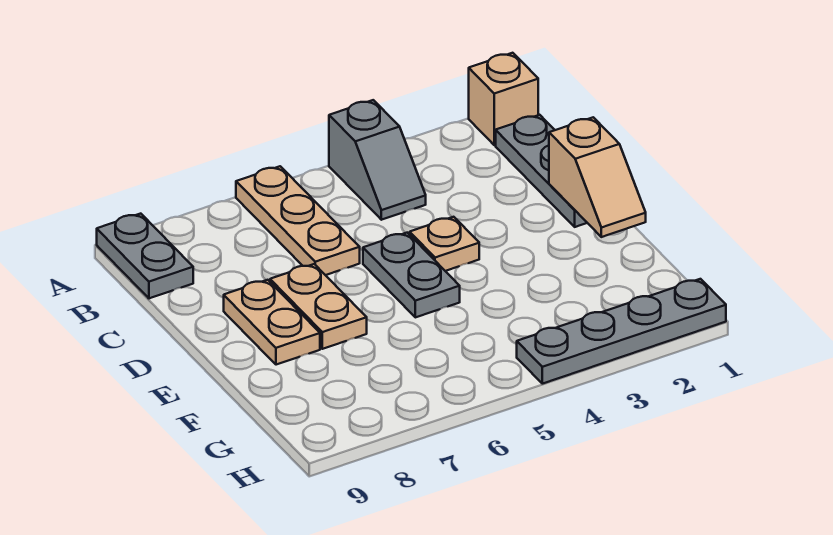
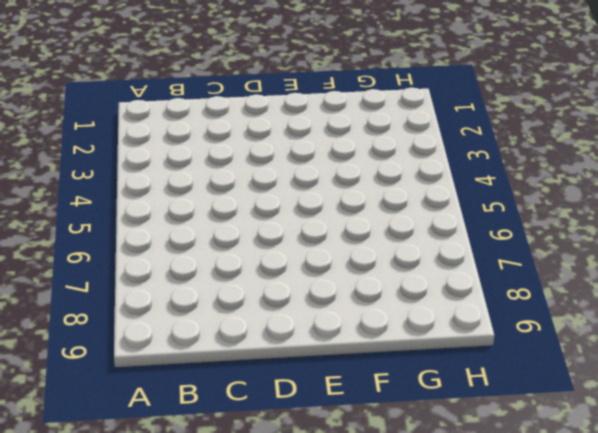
none -> tan brick A1 level 1
none -> grey slope A4:B4 level 1 top A

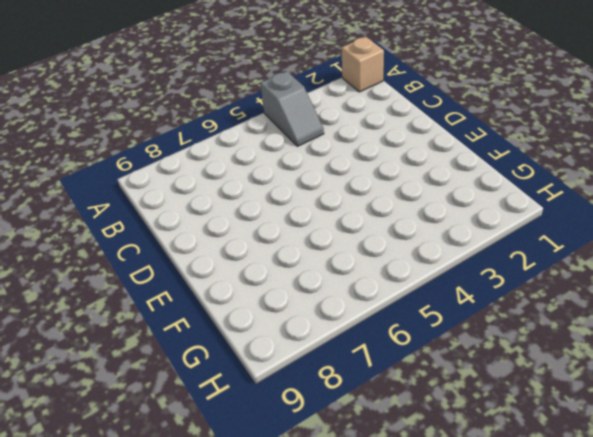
none -> tan plate A6:C6 level 1
none -> grey plate A9:B9 level 1

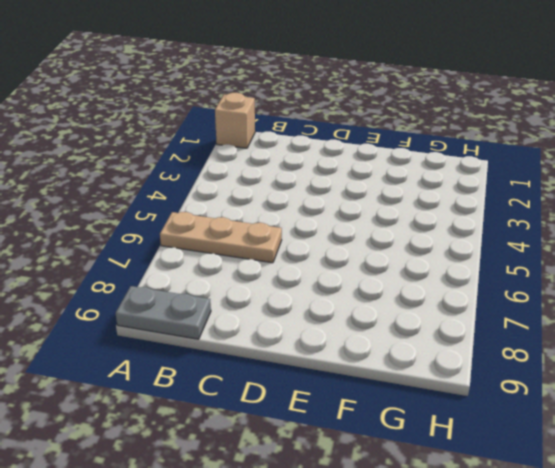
none -> grey slope A4:B4 level 1 top A
none -> grey plate B1:D1 level 1

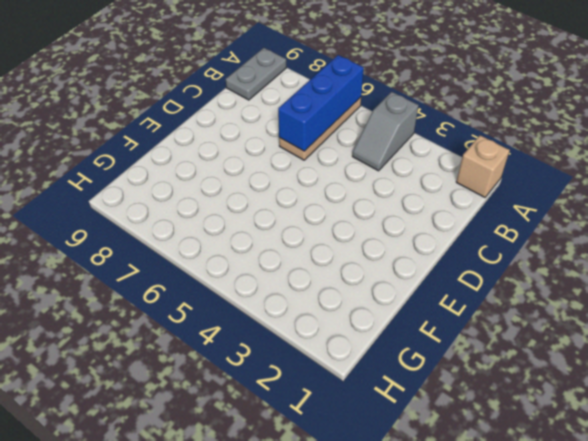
blue brick A6:C6 level 2 -> none
none -> grey plate B1:D1 level 1
none -> tan plate D4 level 1

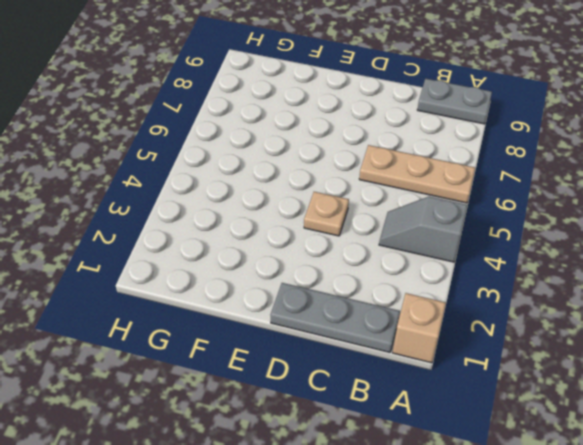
none -> grey plate D5:E5 level 1
none -> tan plate D7:E7 level 1

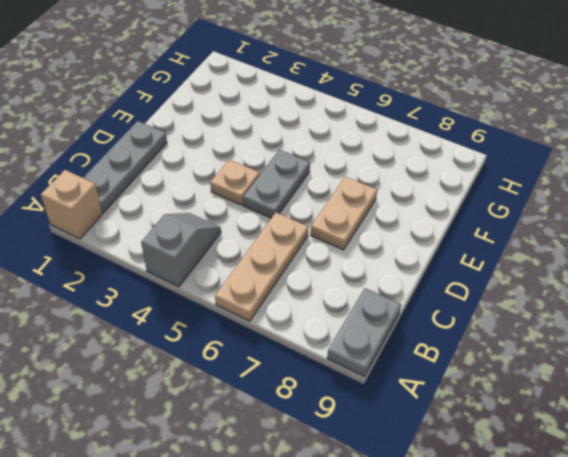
none -> tan plate D8:E8 level 1
none -> grey plate H1:H4 level 1

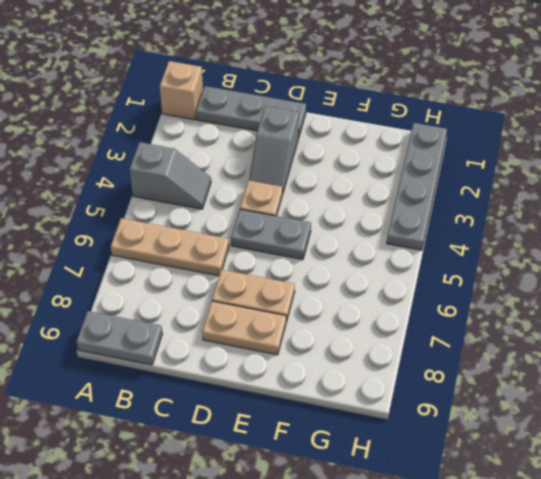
grey slope D2:D3 level 1 top 2 -> none
none -> tan slope D1:E1 level 2 top D

